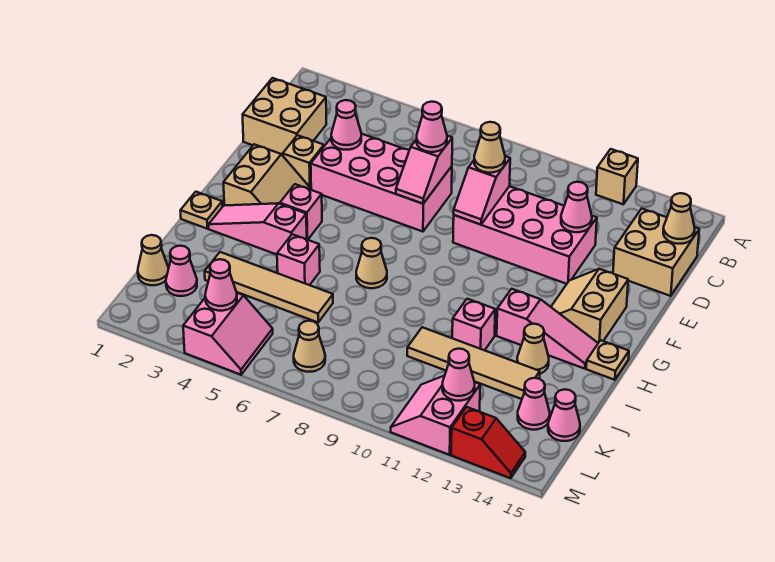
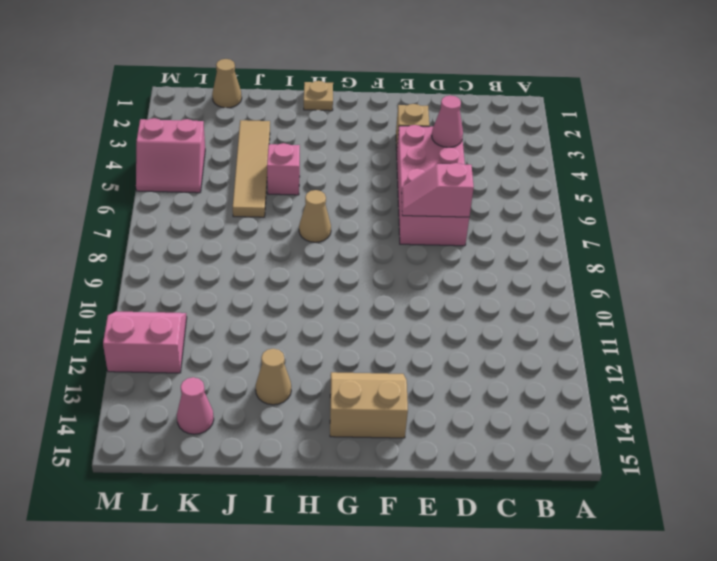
none -> tan brick A12 level 1
none -> tan brick C1:D2 level 1
none -> tan brick C14:D15 level 1
none -> pink brick D9:E12 level 1

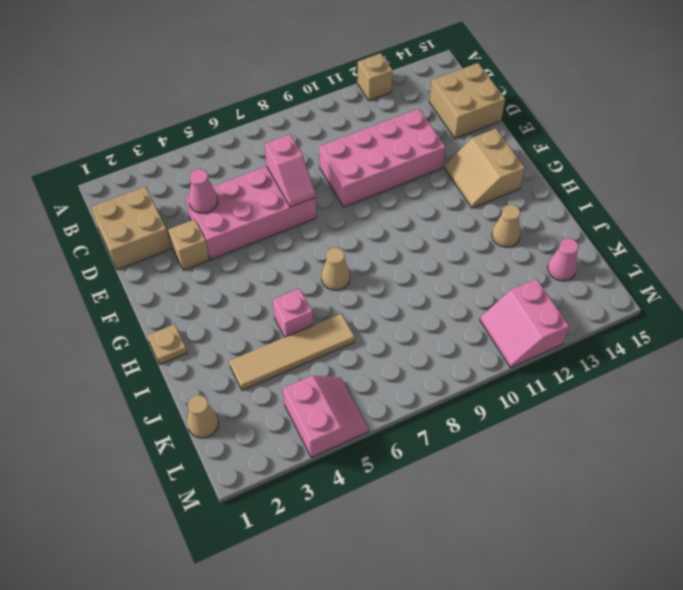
none -> tan slope F2:G3 level 1 top 2
none -> pink brick G4 level 1
none -> pink slope H2:H4 level 1 top 4
none -> pink slope H12:H14 level 1 top 12

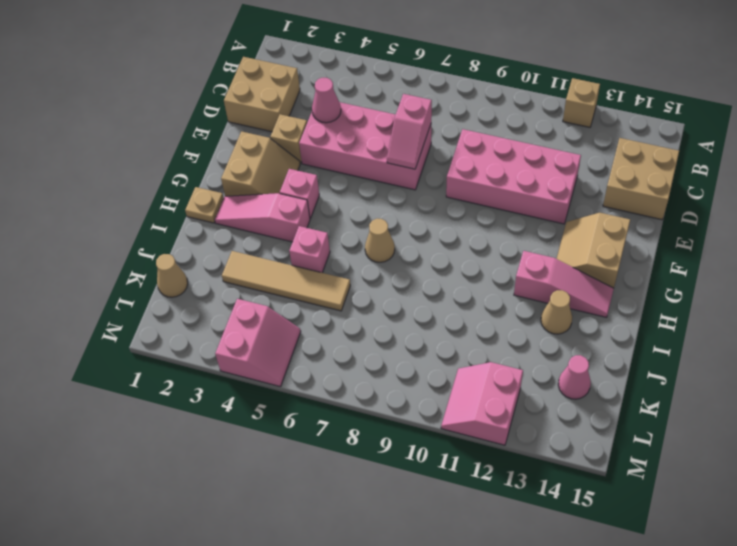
none -> tan plate H15 level 1
none -> pink brick I11 level 1
none -> tan tile J10:J13 level 1
none -> pink cone K2 level 1

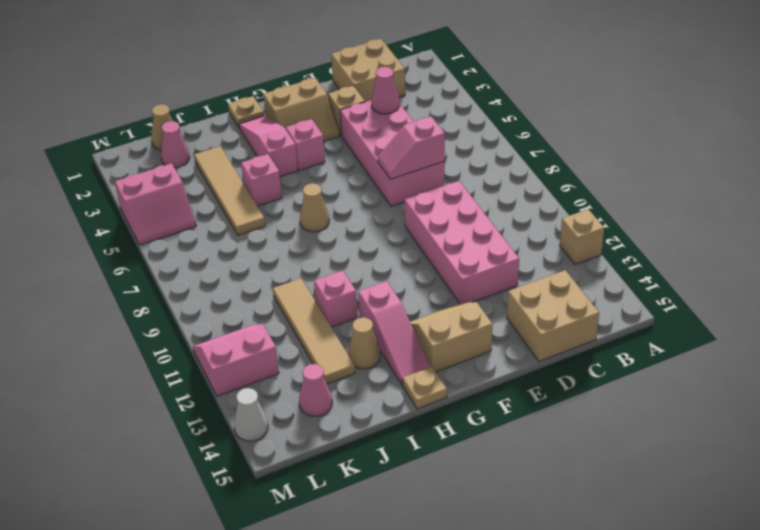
white cone M14 level 1 -> red slope M13:M14 level 1 top 13
none -> pink cone K15 level 1
none -> tan cone L7 level 1
none -> tan cone C15 level 2
none -> pink slope D9:E9 level 2 top D

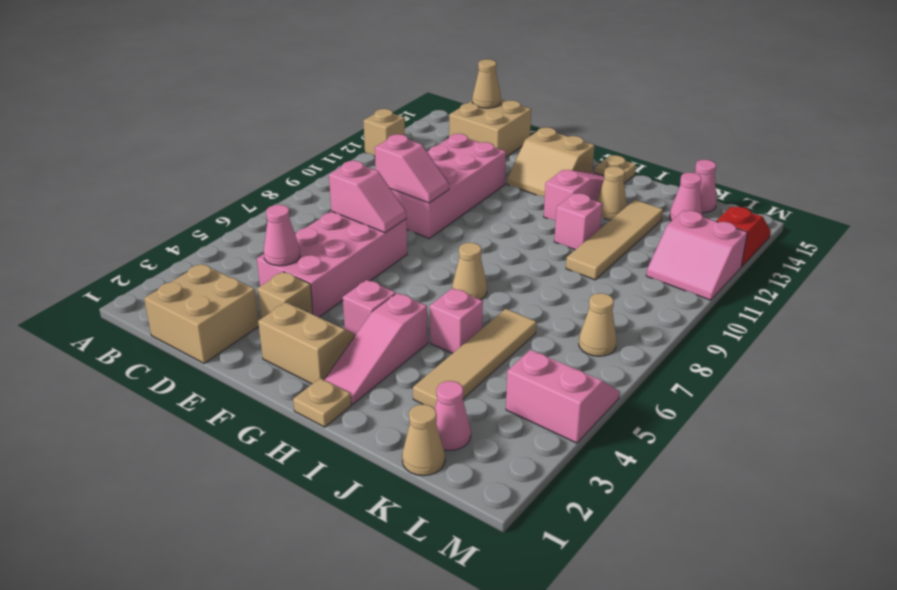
none -> pink cone D12 level 2
none -> pink cone L4 level 2
none -> pink cone L12 level 2
none -> pink cone D7 level 3

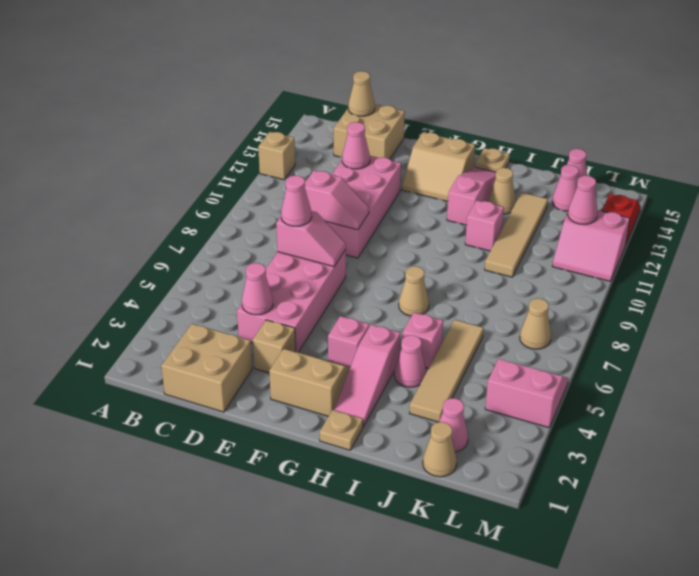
pink cone I4 level 1 -> pink cone L4 level 2
none -> tan cone D9 level 3

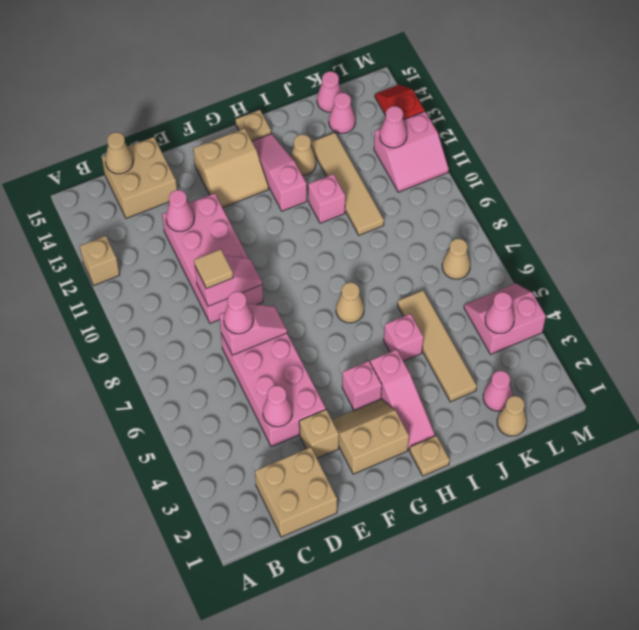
tan tile D9 level 3 -> tan cone D9 level 3

